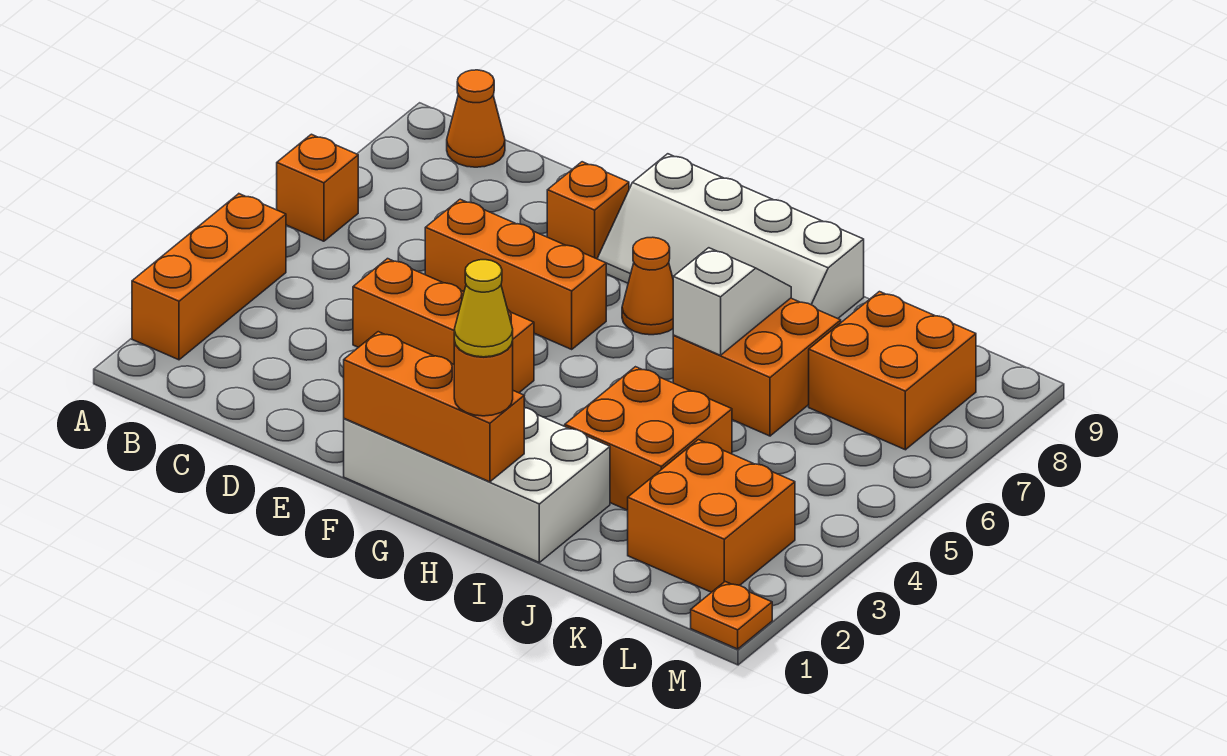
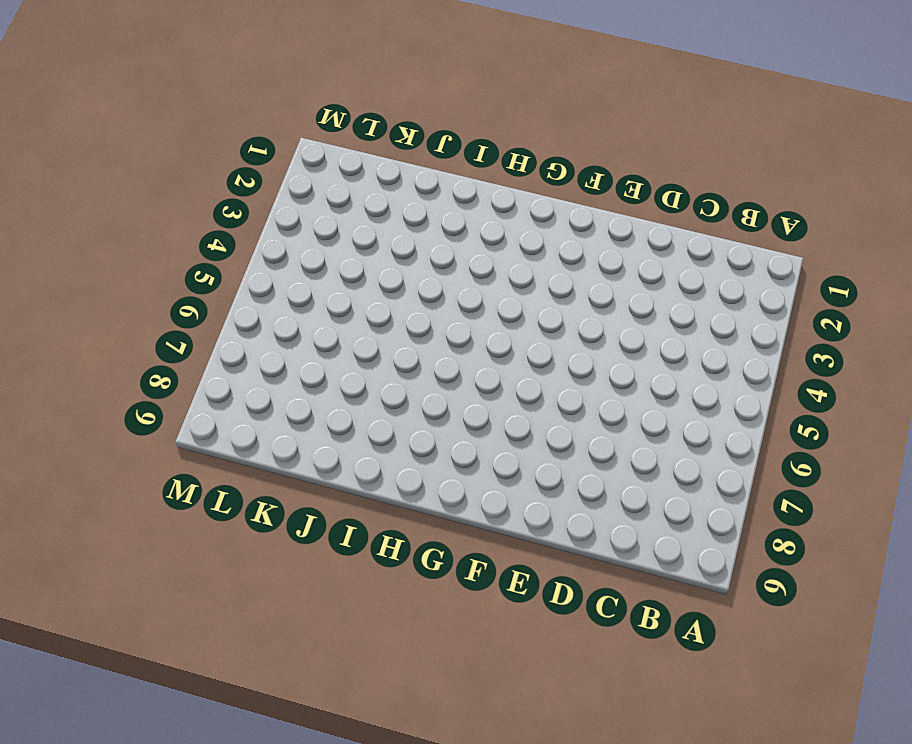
none -> orange brick A2:A4 level 1
none -> orange brick A6 level 1
none -> orange cone B9 level 1

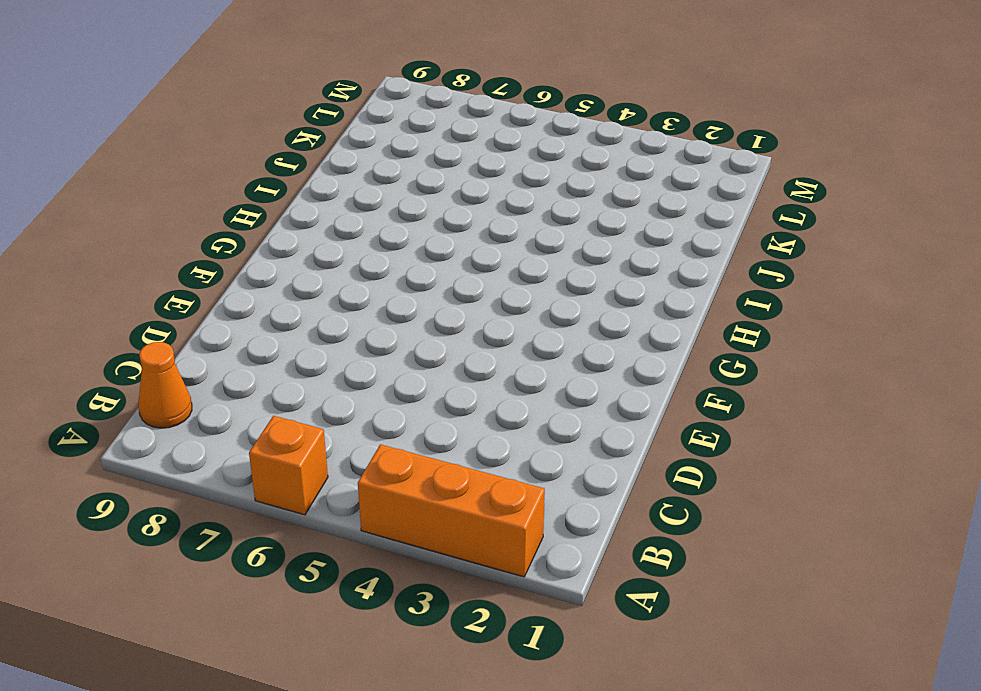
none -> orange brick D4:F4 level 1
none -> orange brick D6:F6 level 1
none -> orange brick E8 level 1

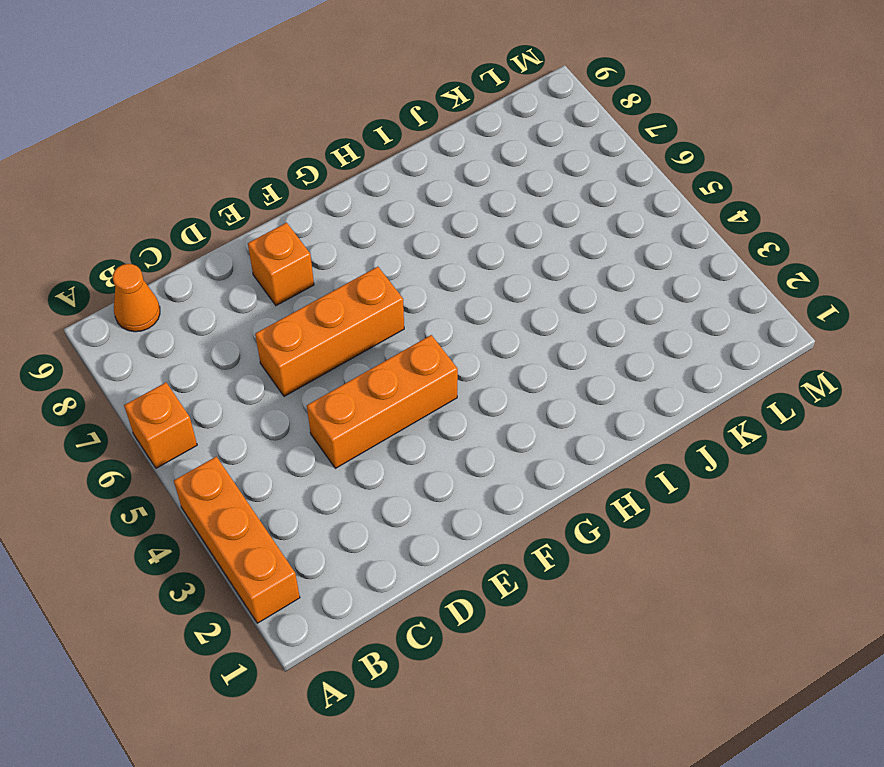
none -> white brick F1:I2 level 1
none -> white slope F8:I9 level 1 top 9
none -> orange cone G7 level 1

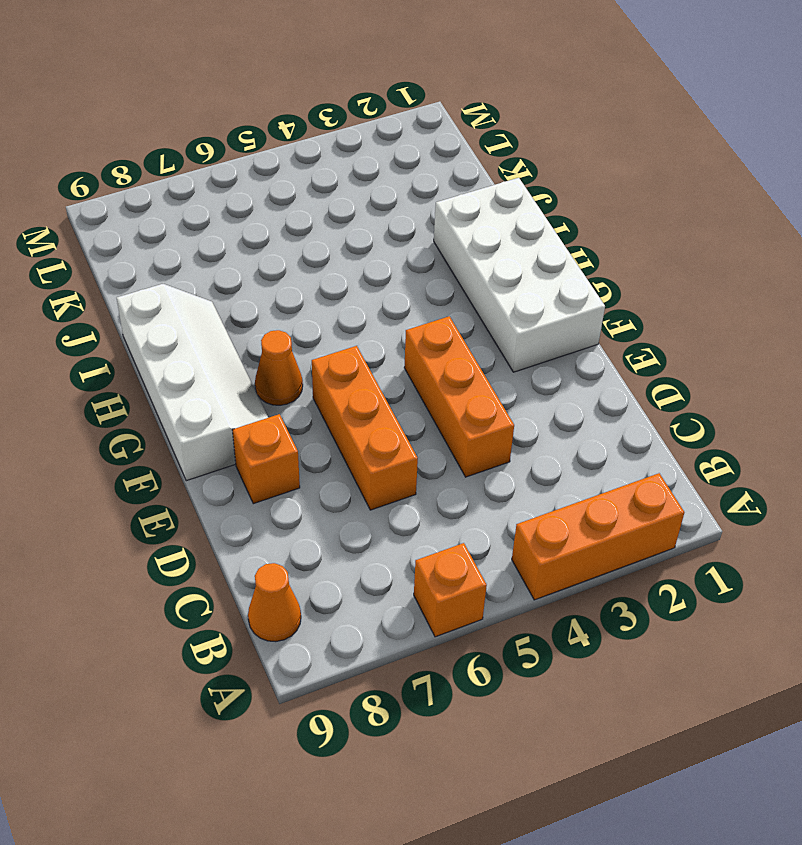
none -> orange brick I3:J4 level 1
none -> orange brick I6:J7 level 1
none -> orange brick K2:L3 level 1

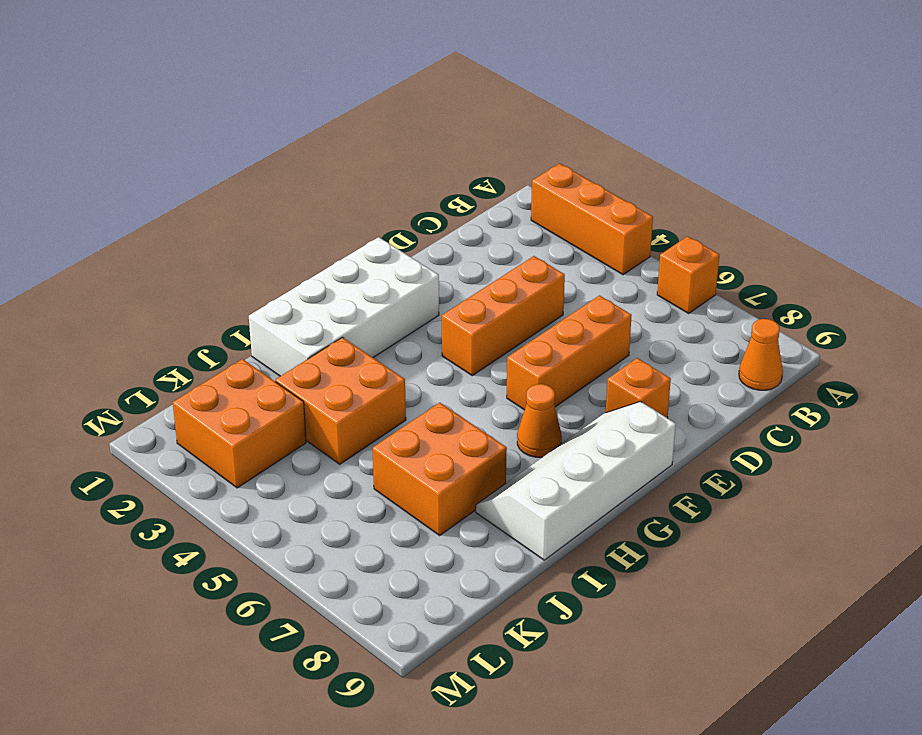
none -> orange brick K7:L8 level 1
none -> orange plate M1 level 1
none -> orange brick F1:H1 level 2

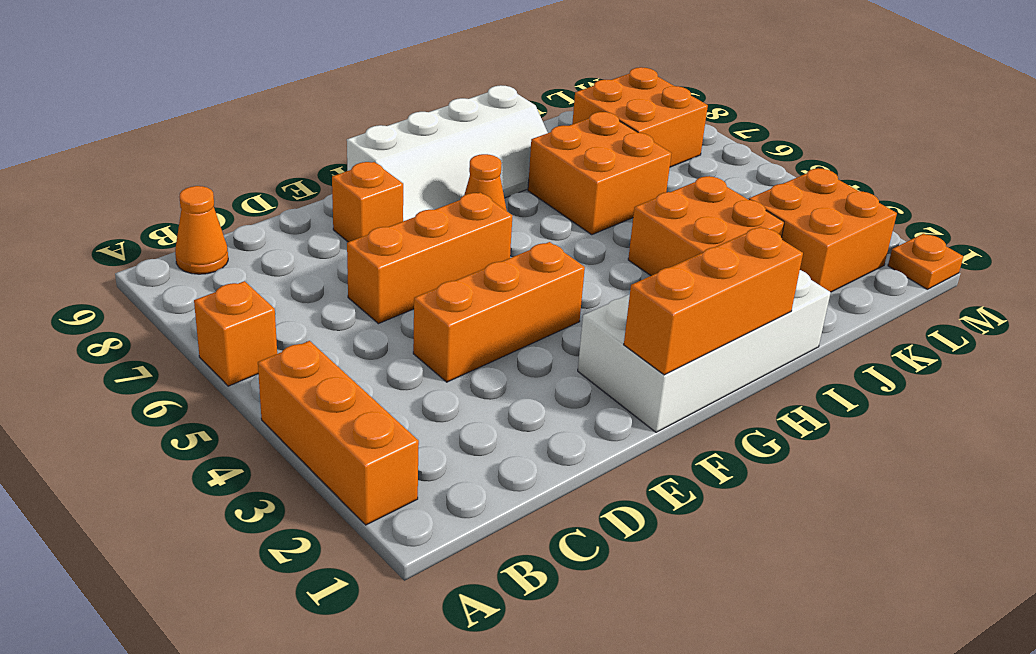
none -> white slope I6:I7 level 2 top 6
none -> orange round brick H1 level 3
none -> yellow cone H1 level 4

